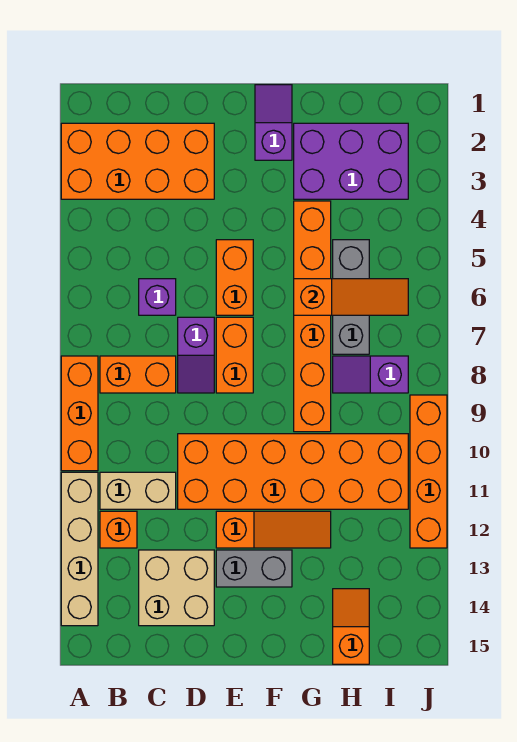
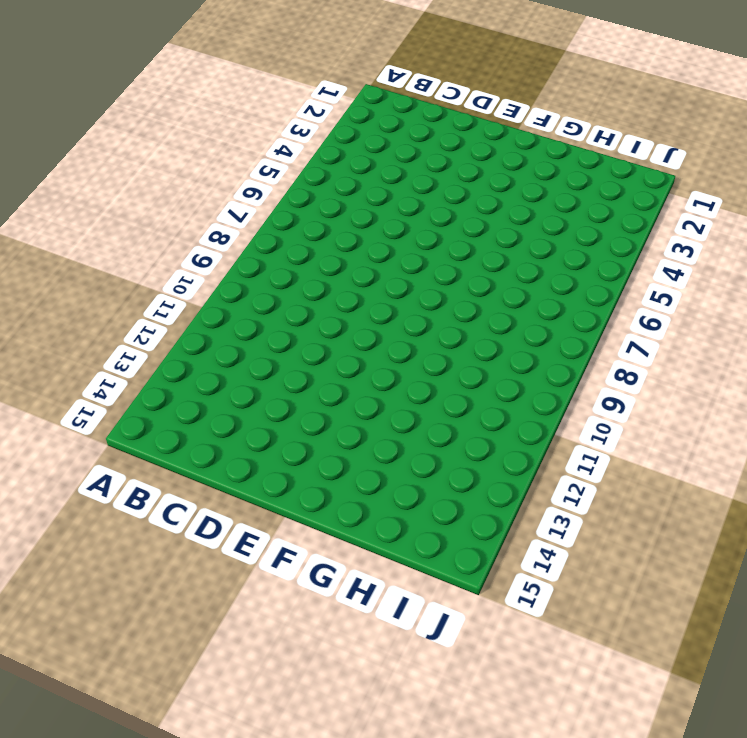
none -> orange brick A2:D3 level 1
none -> orange brick A8:A10 level 1
none -> tan brick A11:A14 level 1

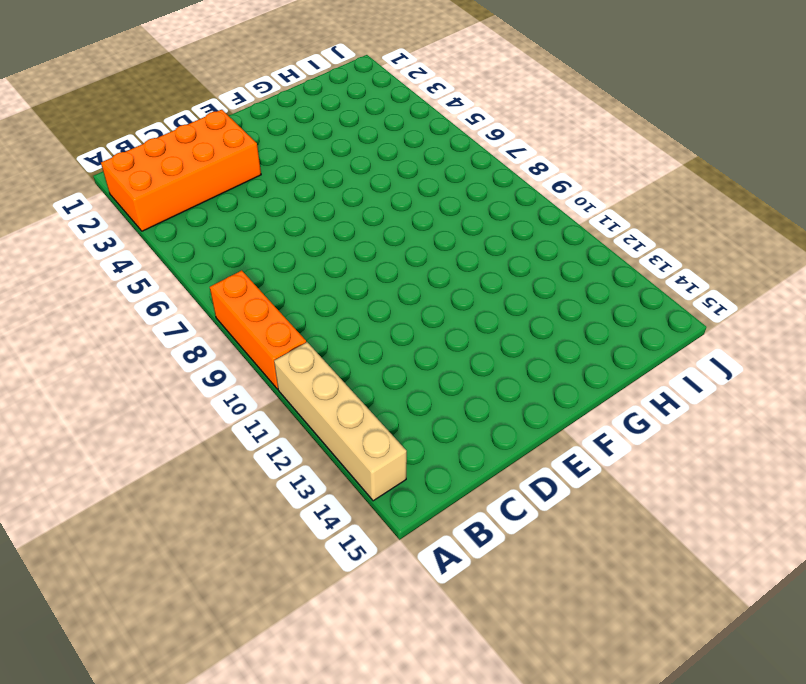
none -> orange brick B8:C8 level 1
none -> tan brick B11:C11 level 1
none -> orange brick B12 level 1

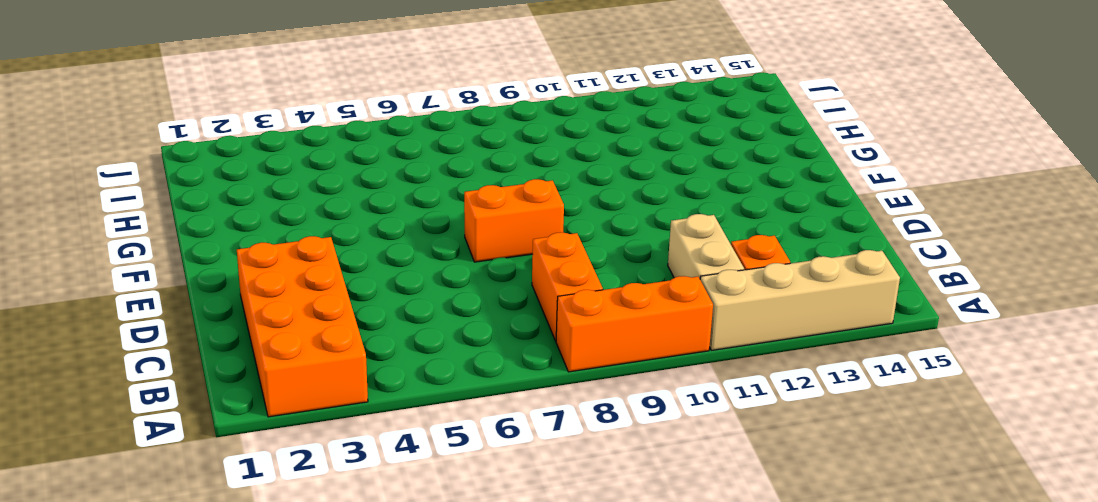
none -> purple brick C6 level 1
none -> tan brick C13:D14 level 1
none -> purple slope D7:D8 level 1 top 7

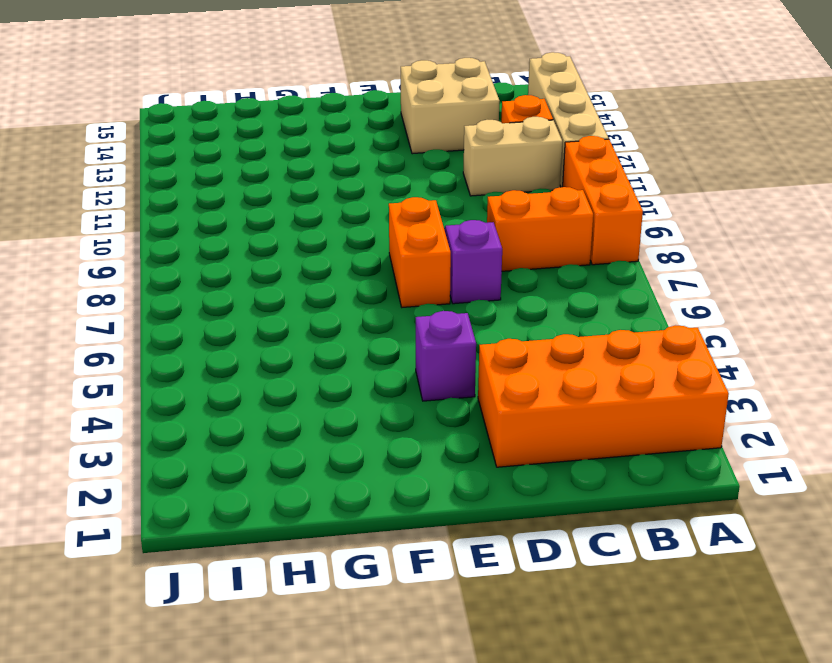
purple brick E4 level 1 -> purple brick C6 level 1
none -> orange brick D10:I11 level 1
none -> orange brick E5:E6 level 1
none -> orange slope E12:G12 level 1 top E

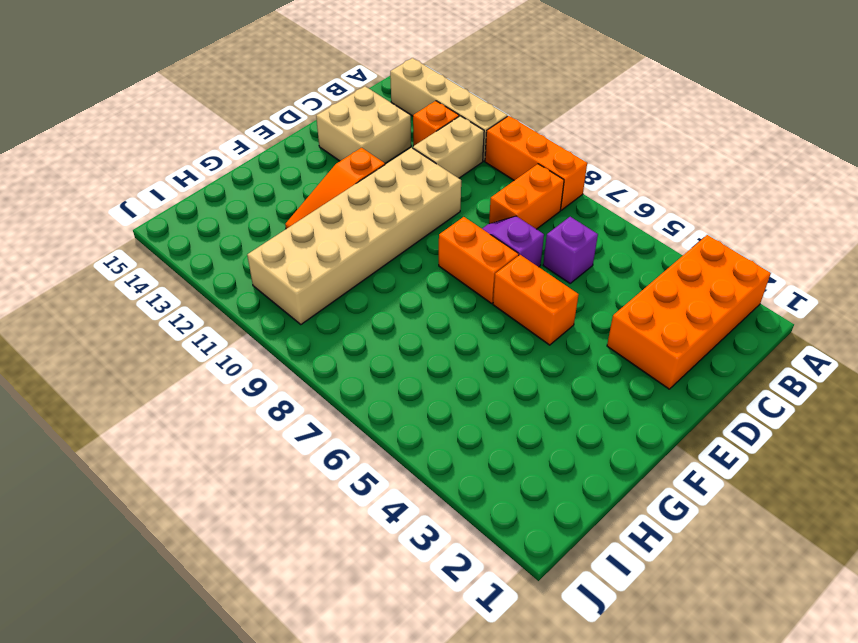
tan brick D10:I11 level 1 -> orange brick D10:I11 level 1
none -> grey brick E13:F13 level 1
none -> purple slope F1:F2 level 1 top 2
none -> purple brick G2:I3 level 1

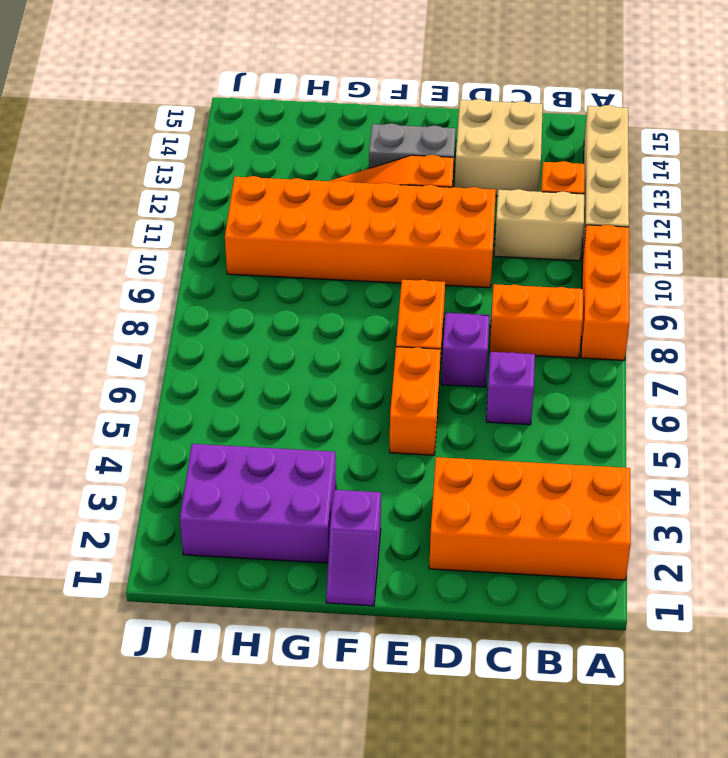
none -> orange brick G4:G9 level 1
none -> grey brick H5:H7 level 1
none -> purple slope H8:I8 level 1 top I

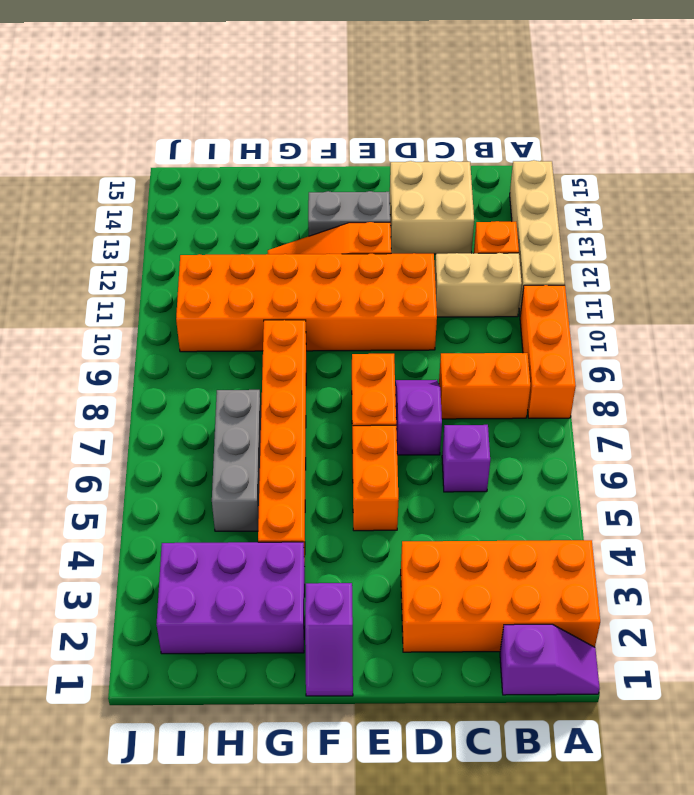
purple slope A1:B1 level 1 top B -> purple slope H8:I8 level 1 top I
none -> orange slope H14:H15 level 1 top 15
none -> orange brick J9:J12 level 1
none -> orange slope G6:I6 level 2 top G

